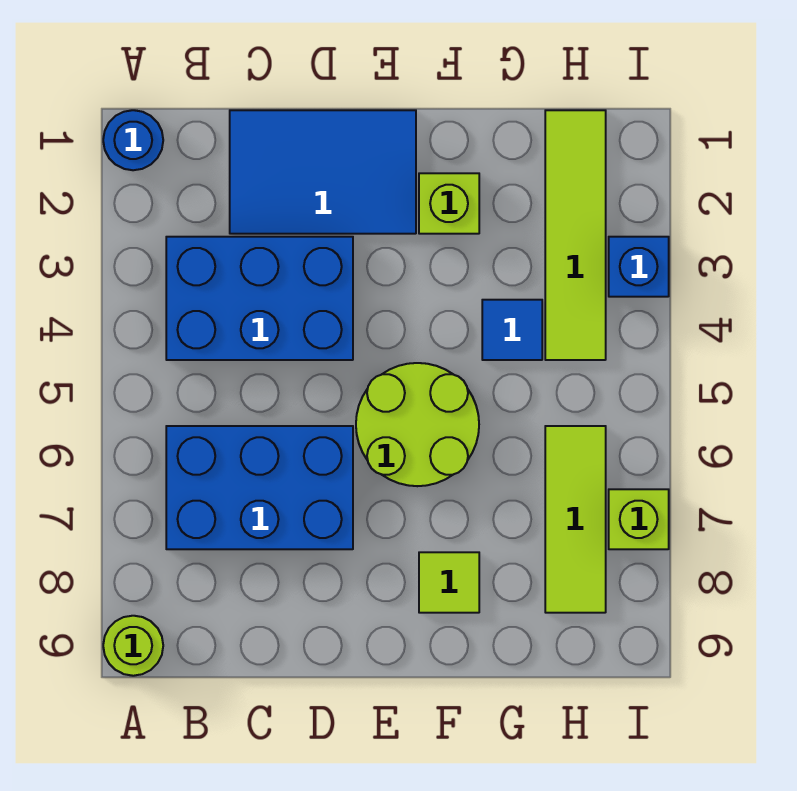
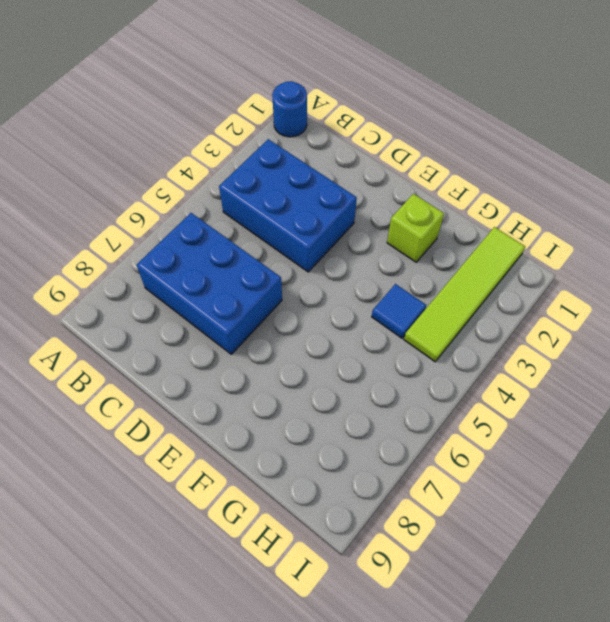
none -> lime round brick A9 level 1
none -> blue tile C1:E2 level 1
none -> lime round brick E5:F6 level 1

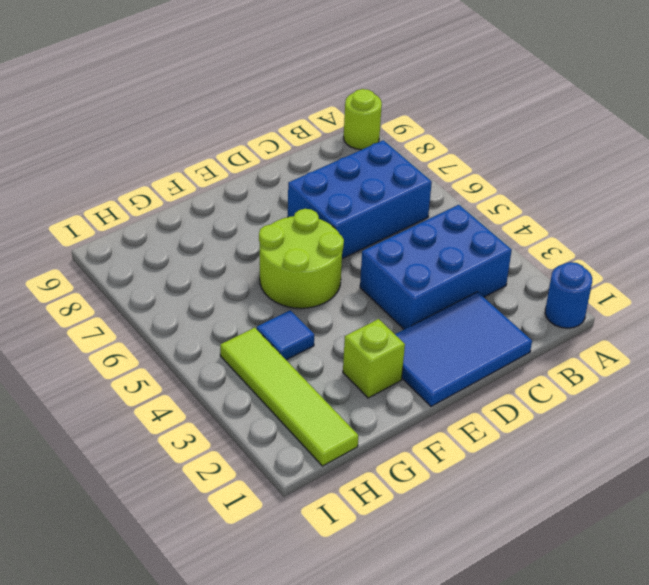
none -> lime tile F8 level 1
none -> lime tile H6:H8 level 1
none -> blue brick I3 level 1

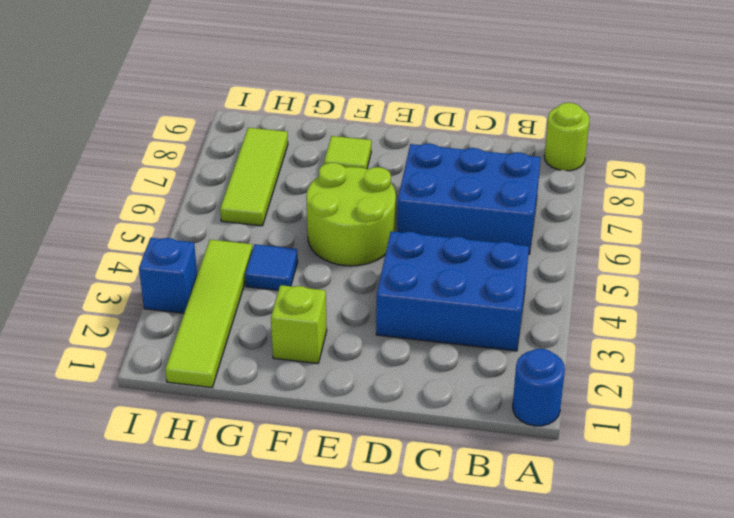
none -> blue tile C1:E2 level 1
none -> lime brick I7 level 1

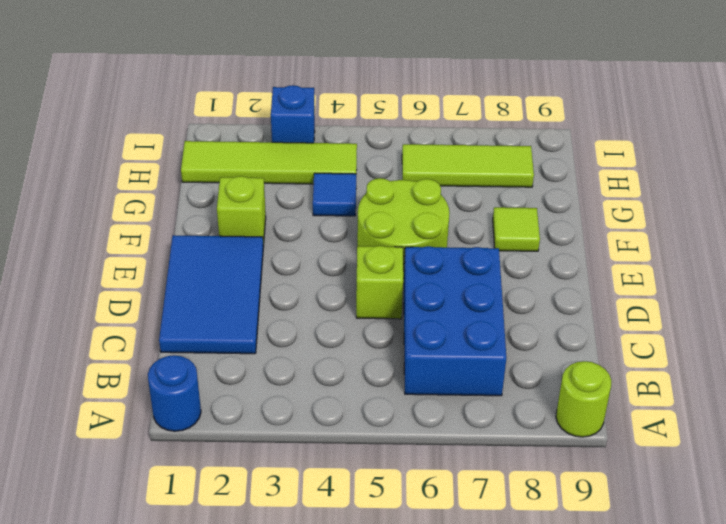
lime brick D5 level 1 -> lime brick I7 level 1
none -> blue brick B3:D4 level 1

